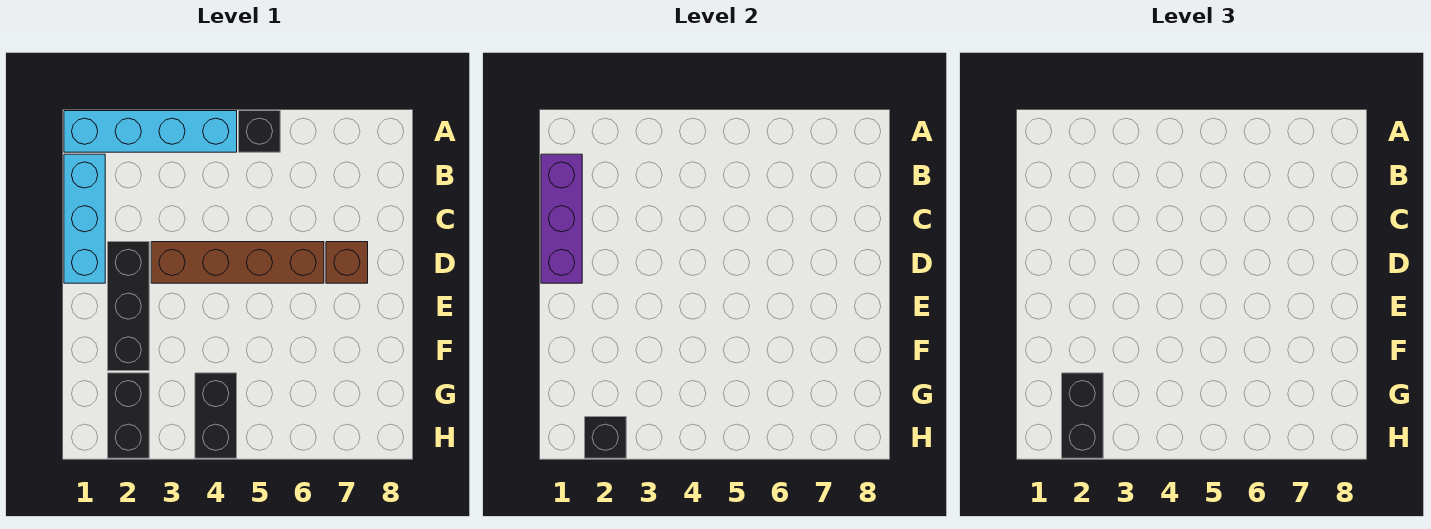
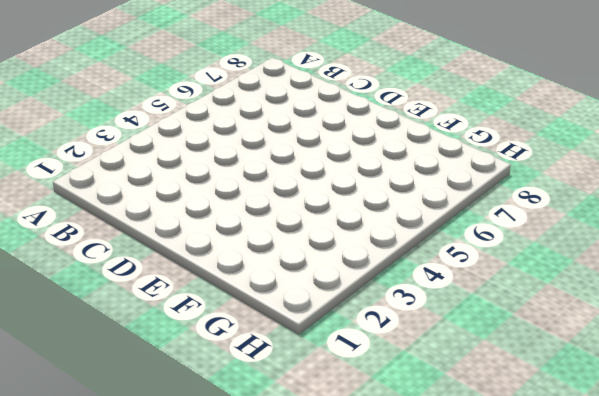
none -> cyan brick A1:A4 level 1
none -> black brick A5 level 1

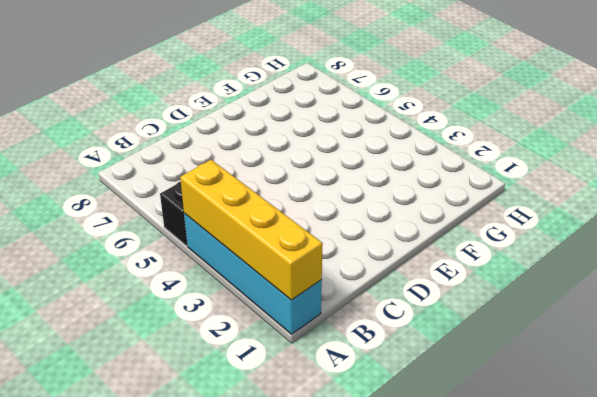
yellow brick A1:A4 level 2 -> none
none -> cyan brick B1:D1 level 1
none -> black brick D2:F2 level 1

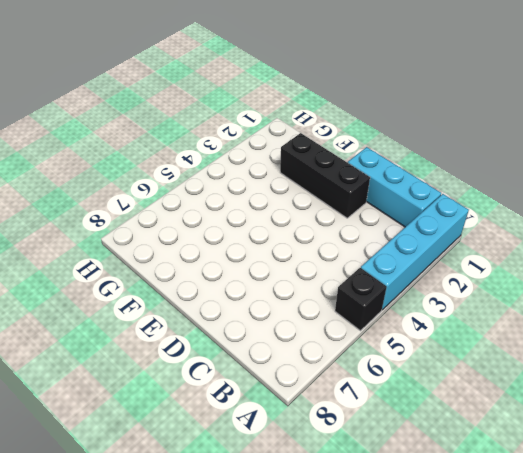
none -> brown brick D3:D6 level 1
none -> brown brick D7 level 1

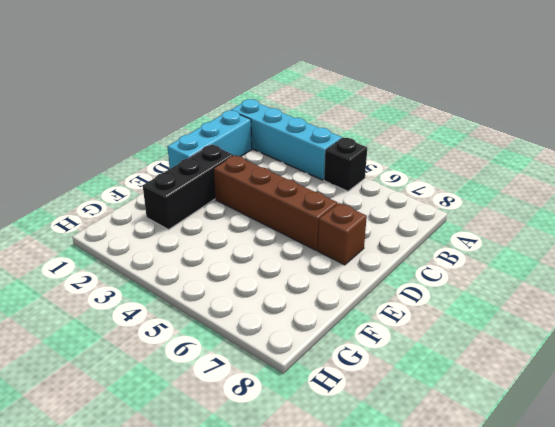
none -> black brick G2:H2 level 1
none -> black brick G4:H4 level 1

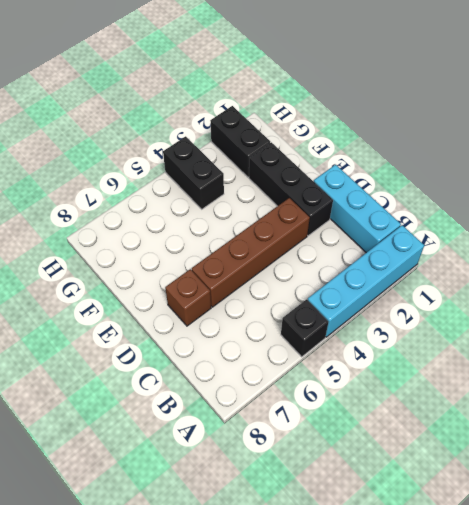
none -> purple brick B1:D1 level 2
none -> black brick H2 level 2

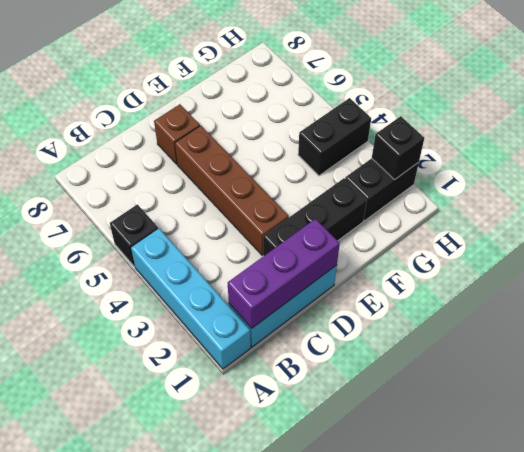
none -> black brick G2:H2 level 3

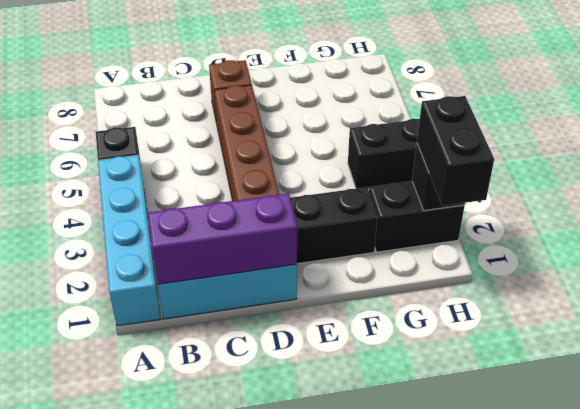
black brick H1:H2 level 3 -> black brick G2:H2 level 3

